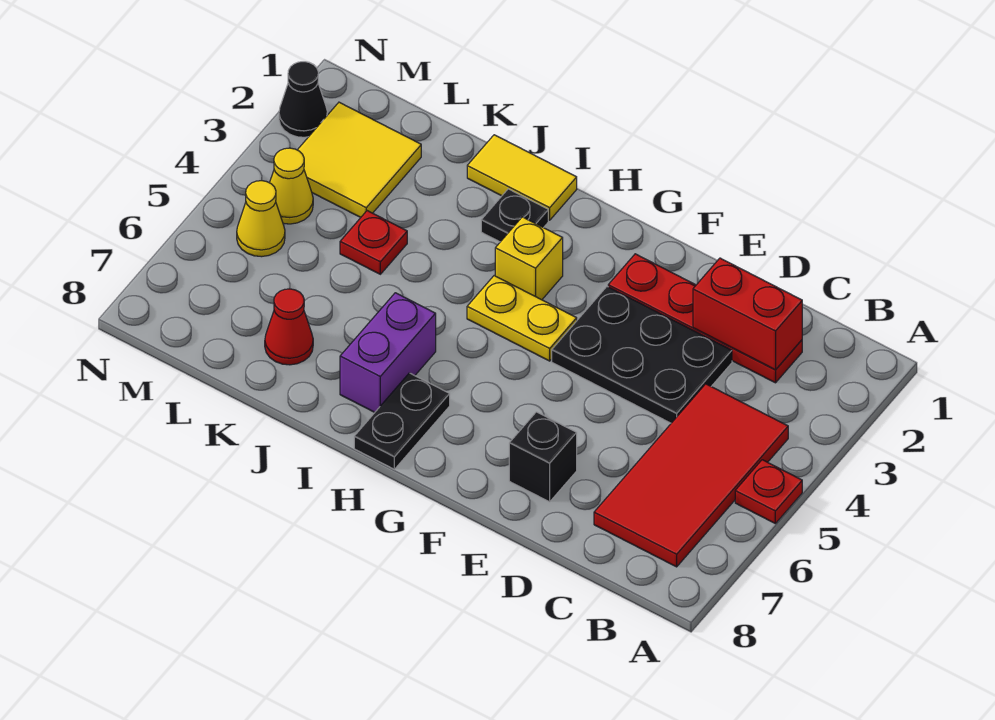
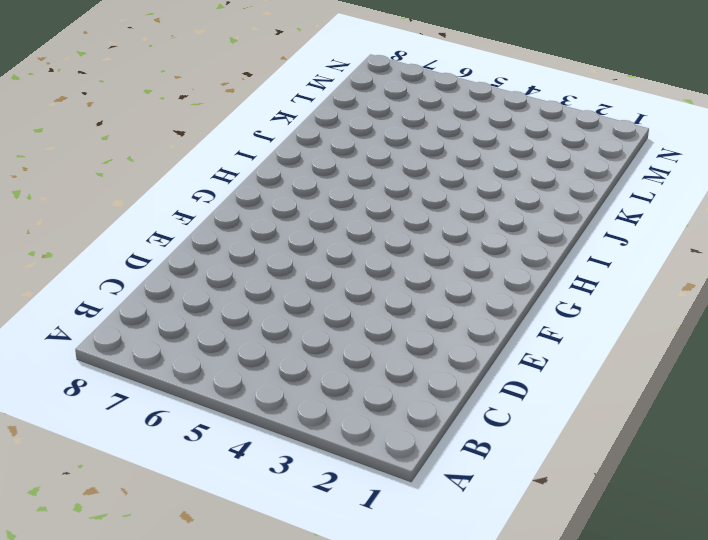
none -> red plate A5 level 1
none -> red tile B4:C7 level 1
none -> red plate C2:F2 level 1

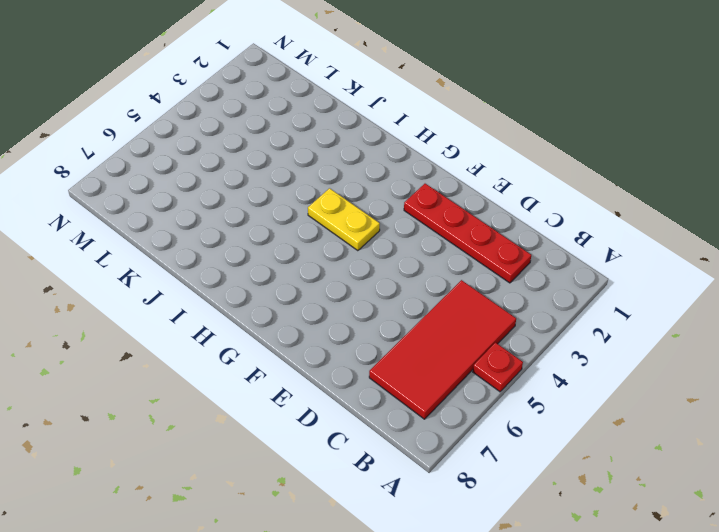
none -> black plate D3:F4 level 1
none -> black brick E7 level 1
none -> yellow brick H3 level 1

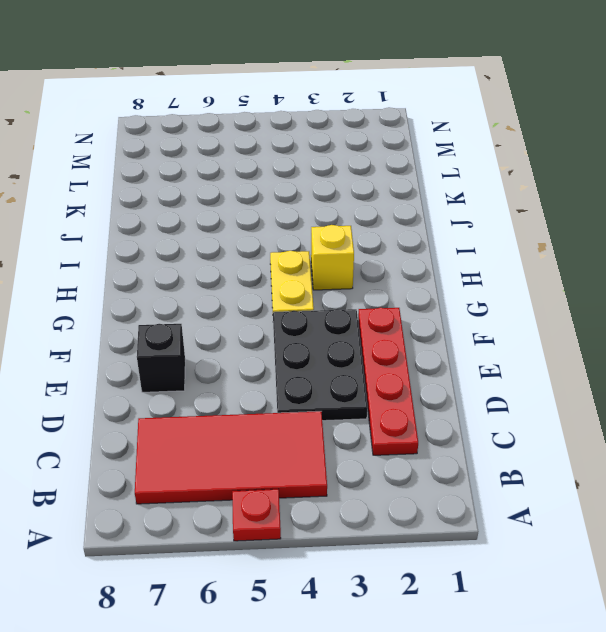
none -> black plate H7:H8 level 1
none -> yellow tile I1:J1 level 1
none -> black plate I2 level 1

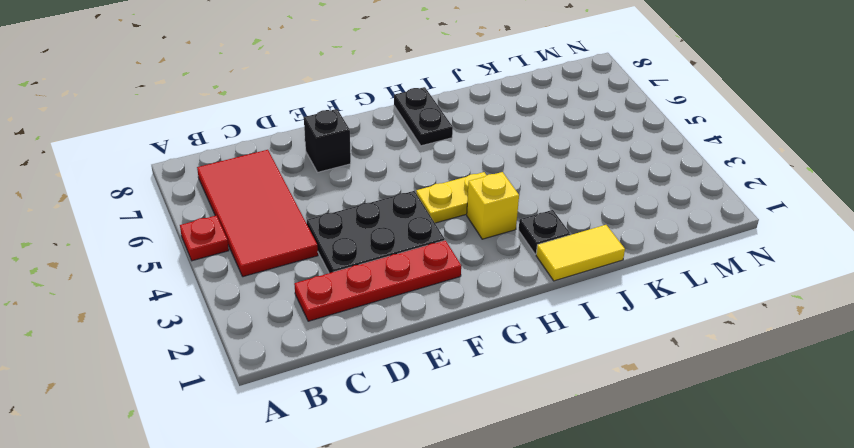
none -> purple brick I6:I7 level 1
none -> red plate K4 level 1
none -> red cone K7 level 1

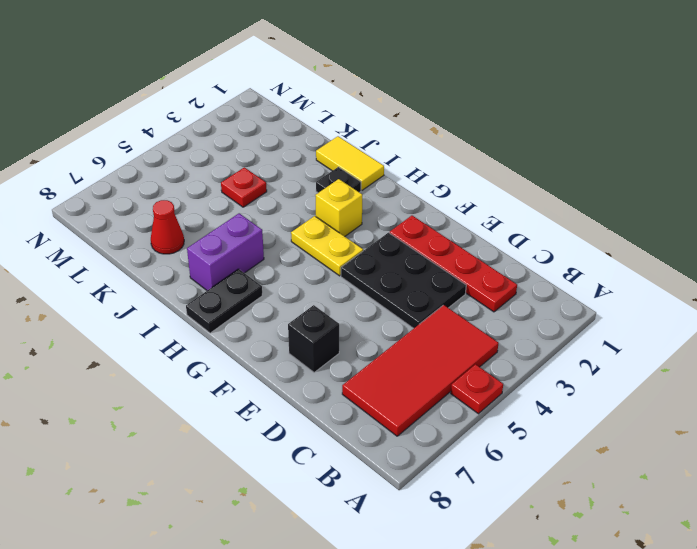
none -> yellow tile L2:M3 level 1
none -> yellow cone M4 level 1
none -> yellow cone M5 level 1

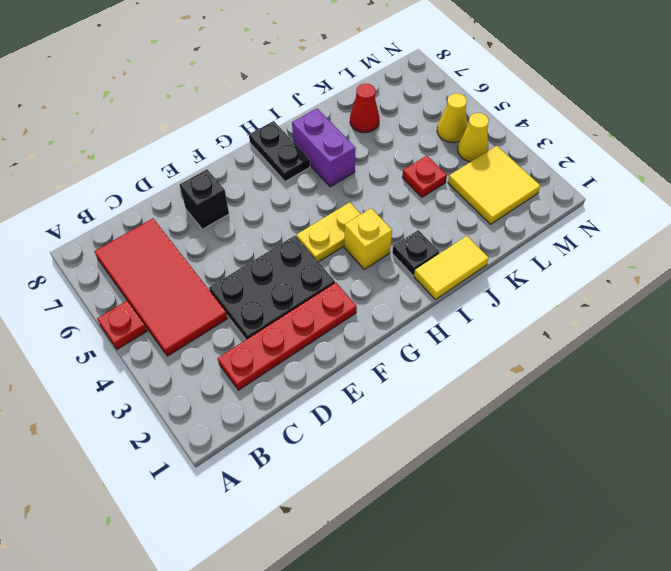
none -> black cone N2 level 1
none -> red brick C2:D2 level 2

